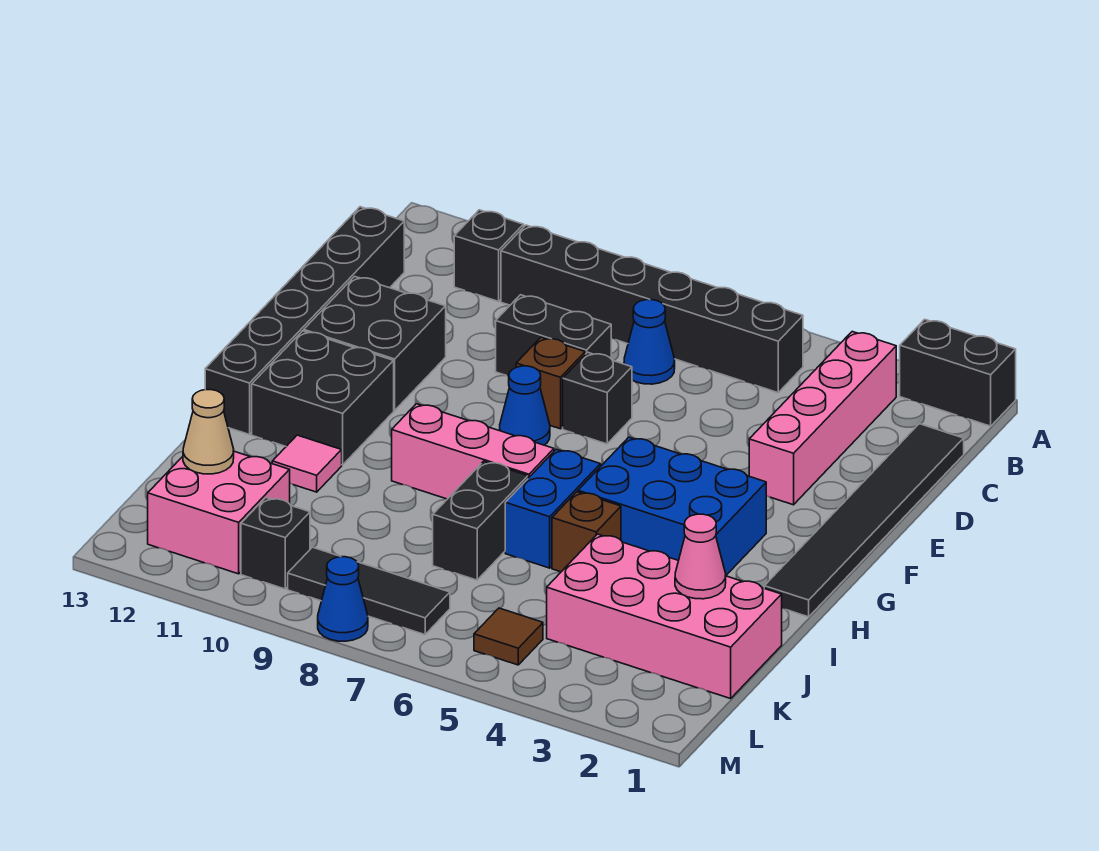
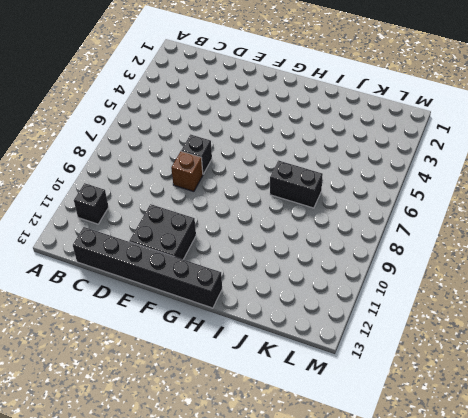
none -> black brick A1:A2 level 1
none -> pink brick B3:E3 level 1
none -> black brick B5:B10 level 1

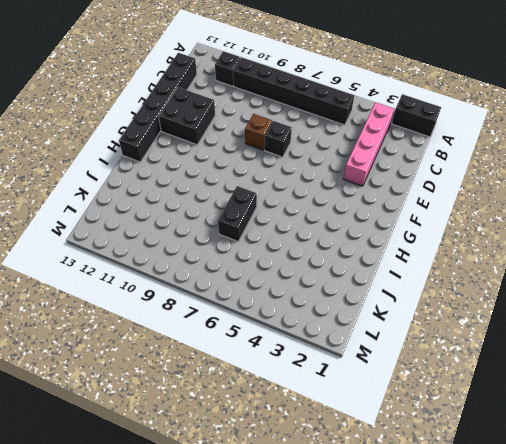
none -> black tile C1:H1 level 1
none -> blue cone C7 level 1
none -> black brick D8:D9 level 1

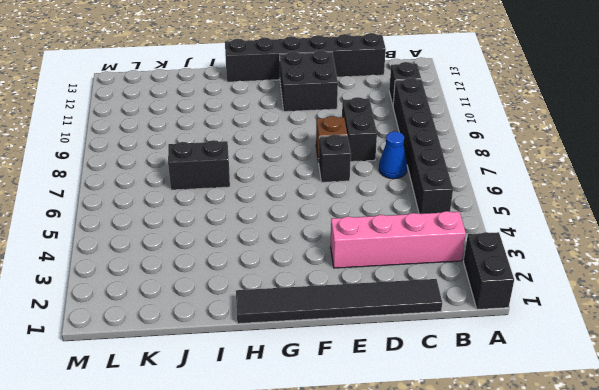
none -> blue cone F8 level 1
none -> blue brick G3:H5 level 1
none -> black brick G11:H12 level 1

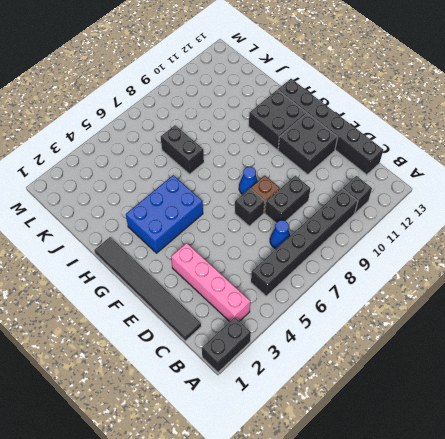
none -> blue brick H6:I6 level 1
none -> pink brick H7:H9 level 1
none -> brown brick I5 level 1

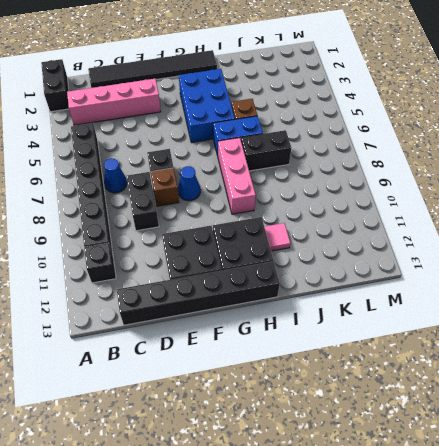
none -> pink brick J1:K4 level 1
none -> pink brick K11:L12 level 1
none -> brown tile L5 level 1

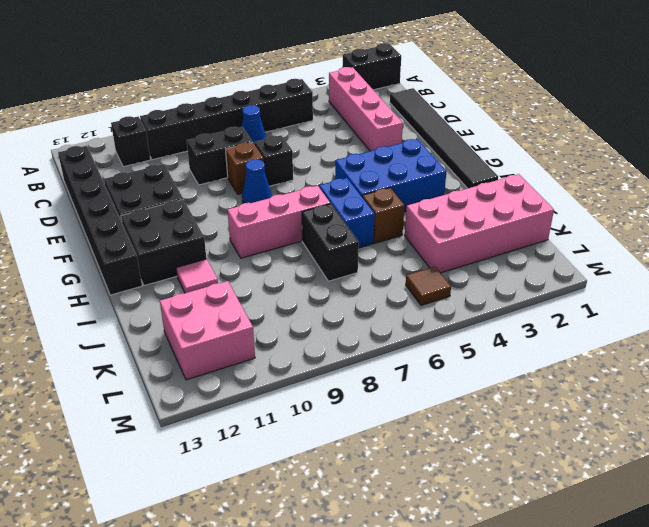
none -> black tile L7:L9 level 1
none -> black brick L10 level 1
none -> blue cone M8 level 1

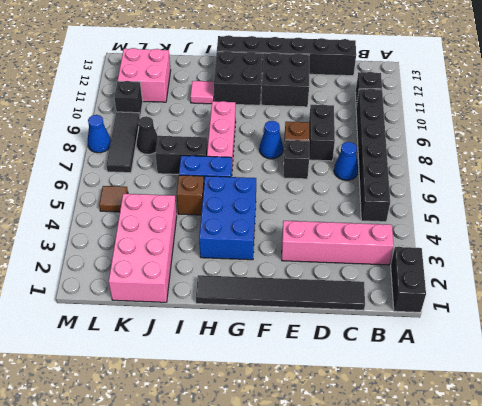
black cone K8 level 1 -> none
none -> pink cone J2 level 2
none -> tan cone K12 level 2

